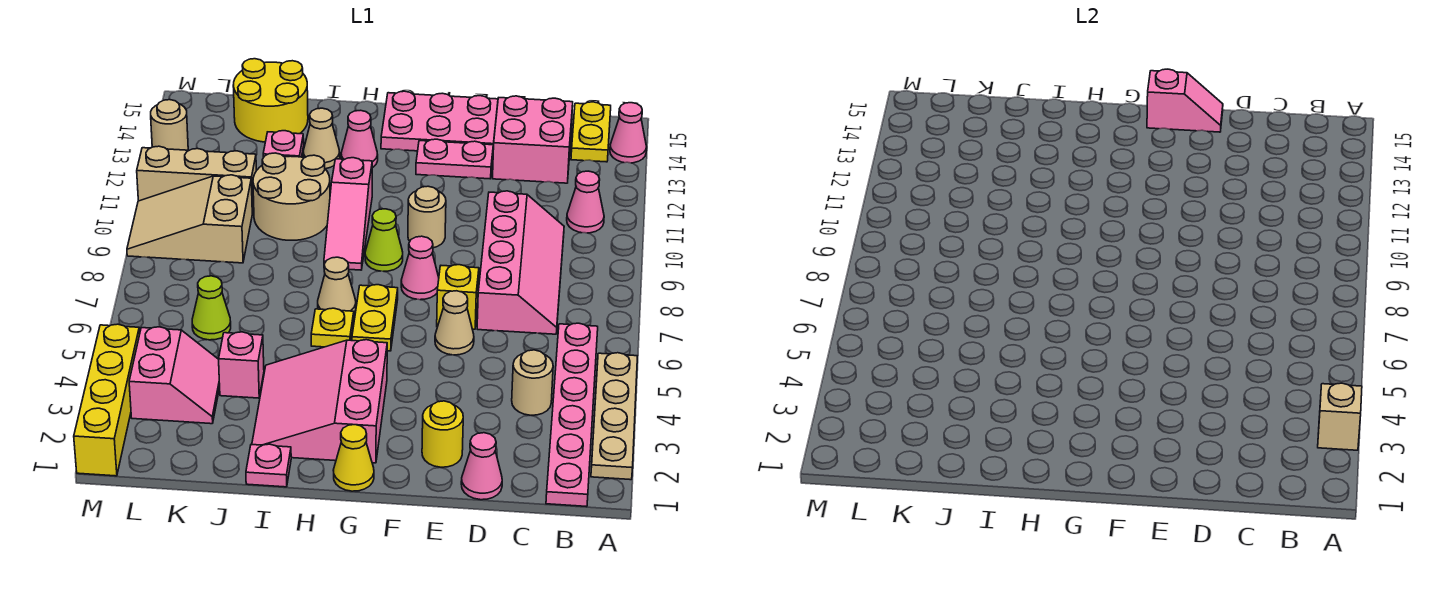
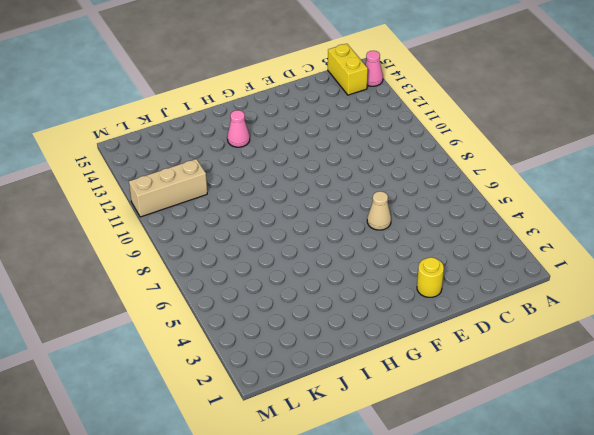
yellow brick B14:B15 level 1 -> yellow plate B14:B15 level 1
none -> tan plate A2:A5 level 1
none -> pink plate B1:B6 level 1
none -> pink cone B11 level 1
none -> tan round brick C4 level 1

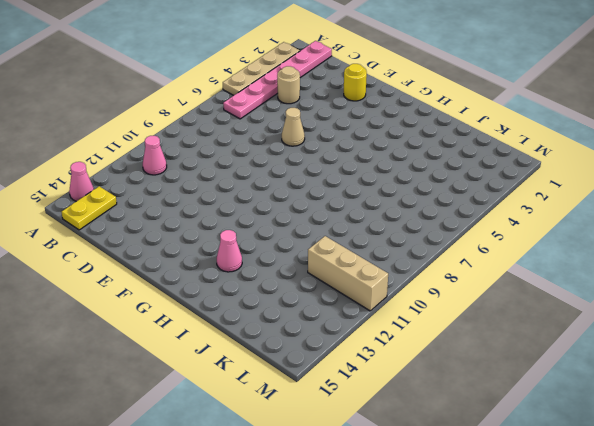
none -> pink slope C7:D10 level 1 top D
none -> pink brick C13:D14 level 1
none -> pink cone D1 level 1
none -> yellow brick E7 level 1

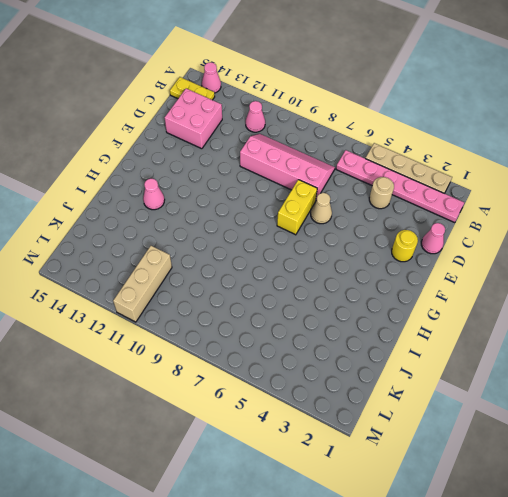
yellow brick E7:F7 level 1 -> yellow brick E7 level 1
none -> pink plate E13:F13 level 1
none -> pink plate E14:G15 level 1
none -> pink cone F8 level 1
none -> tan round brick F10 level 1

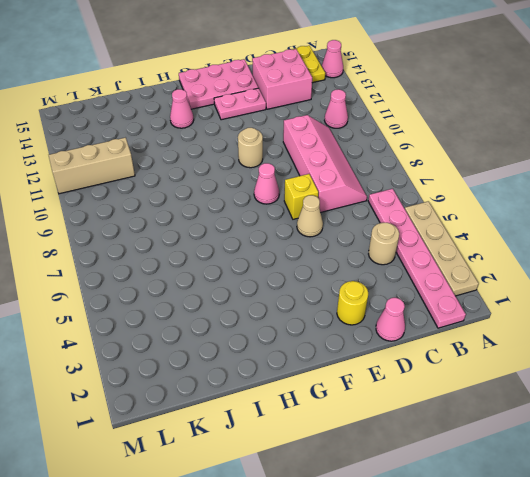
none -> yellow cone G1 level 1
none -> pink slope G2:I4 level 1 top G
none -> yellow plate G6:G7 level 1
none -> lime cone G9 level 1

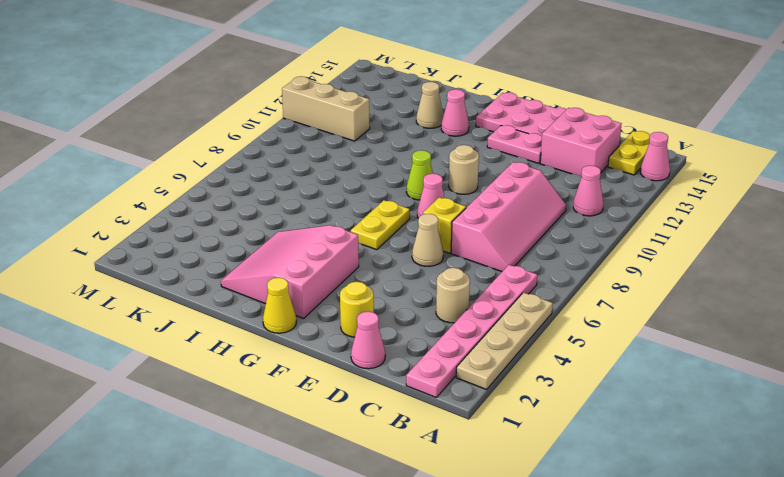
none -> yellow plate H6 level 1
none -> tan cone H7 level 1
none -> pink slope H9:H11 level 1 top 11
none -> pink plate I1 level 1

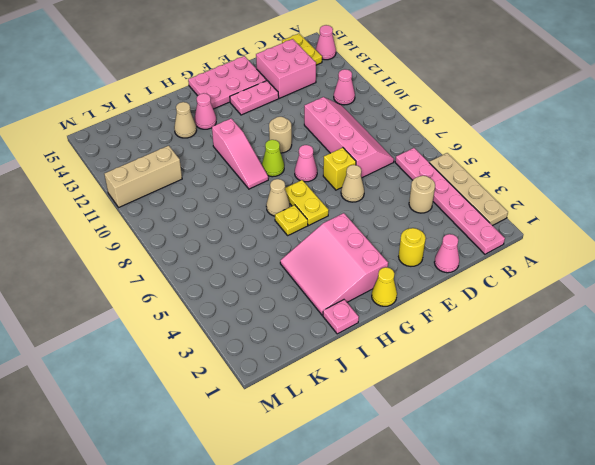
none -> tan round brick I10:J11 level 1
none -> pink brick J4 level 1
none -> pink plate J13 level 1
none -> yellow round brick J14:K15 level 1

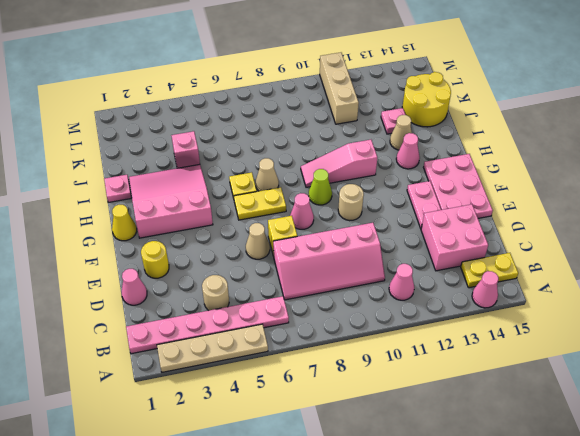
none -> tan round brick I10:J11 level 1
none -> pink slope K3:L4 level 1 top L
none -> lime cone K6 level 1
none -> tan slope K9:M10 level 1 top K

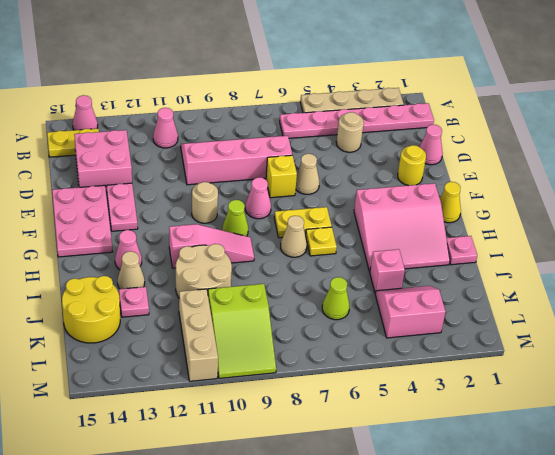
lime slope K9:M10 level 1 top K -> tan slope K9:M10 level 1 top K
none -> yellow brick M1:M4 level 1
none -> tan round brick M13 level 1
none -> tan brick A3 level 2
none -> pink slope E15:F15 level 2 top F

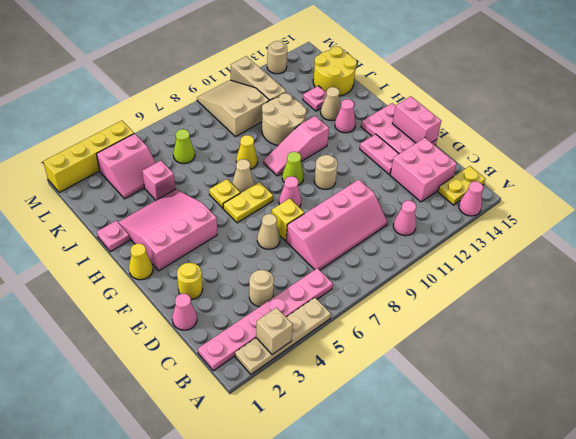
pink brick E15:F15 level 2 -> pink slope E15:F15 level 2 top F
yellow cone I8 level 1 -> none

